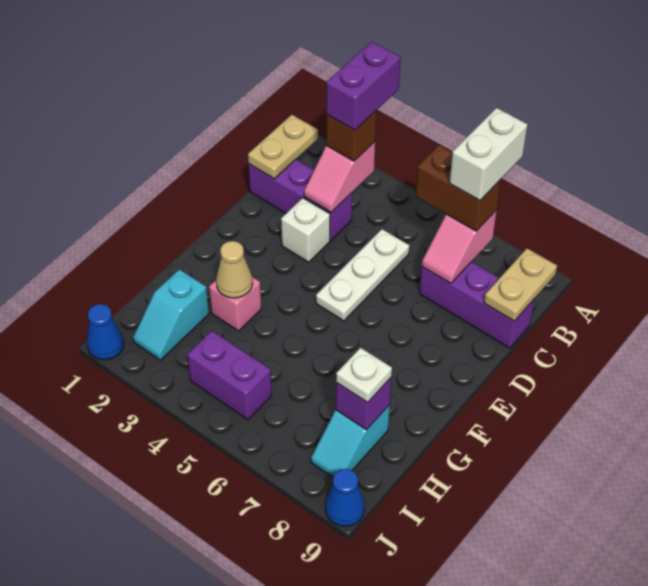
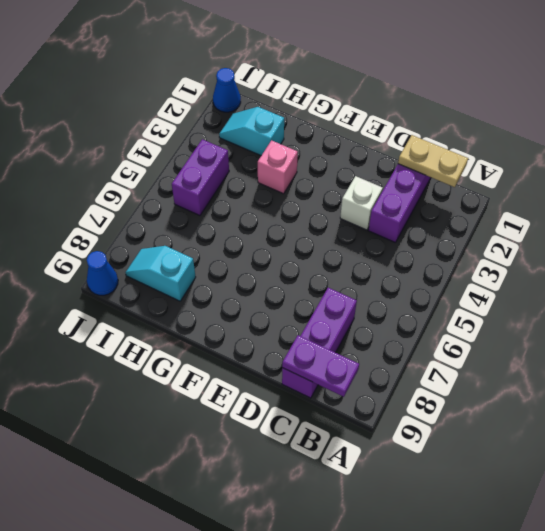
purple plate B9:C9 level 2 -> tan plate B9:C9 level 2
none -> white plate C5:E5 level 1
none -> pink slope B3:C3 level 2 top B
none -> pink slope B7:C7 level 2 top B

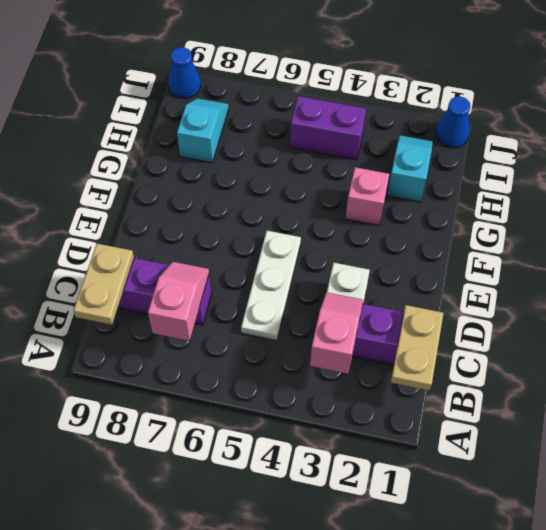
none -> tan cone G3 level 2
none -> purple brick H8 level 2
none -> brown brick B3 level 3

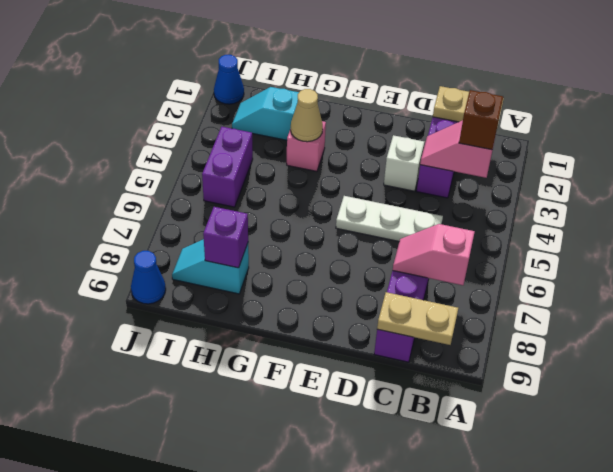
none -> brown brick B6:B7 level 3
none -> white plate H8 level 3
none -> purple brick A3:B3 level 4

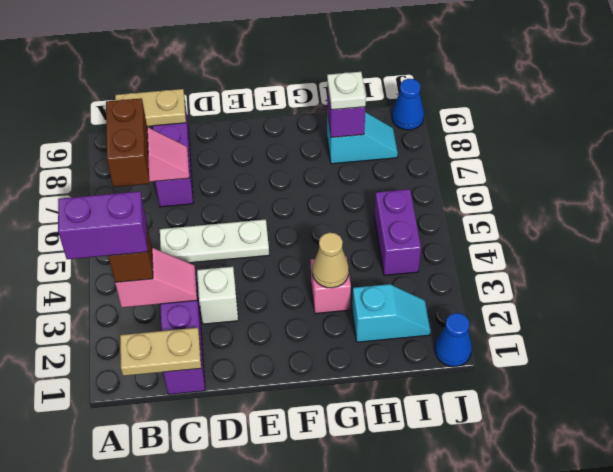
none -> white brick A7:B7 level 4

